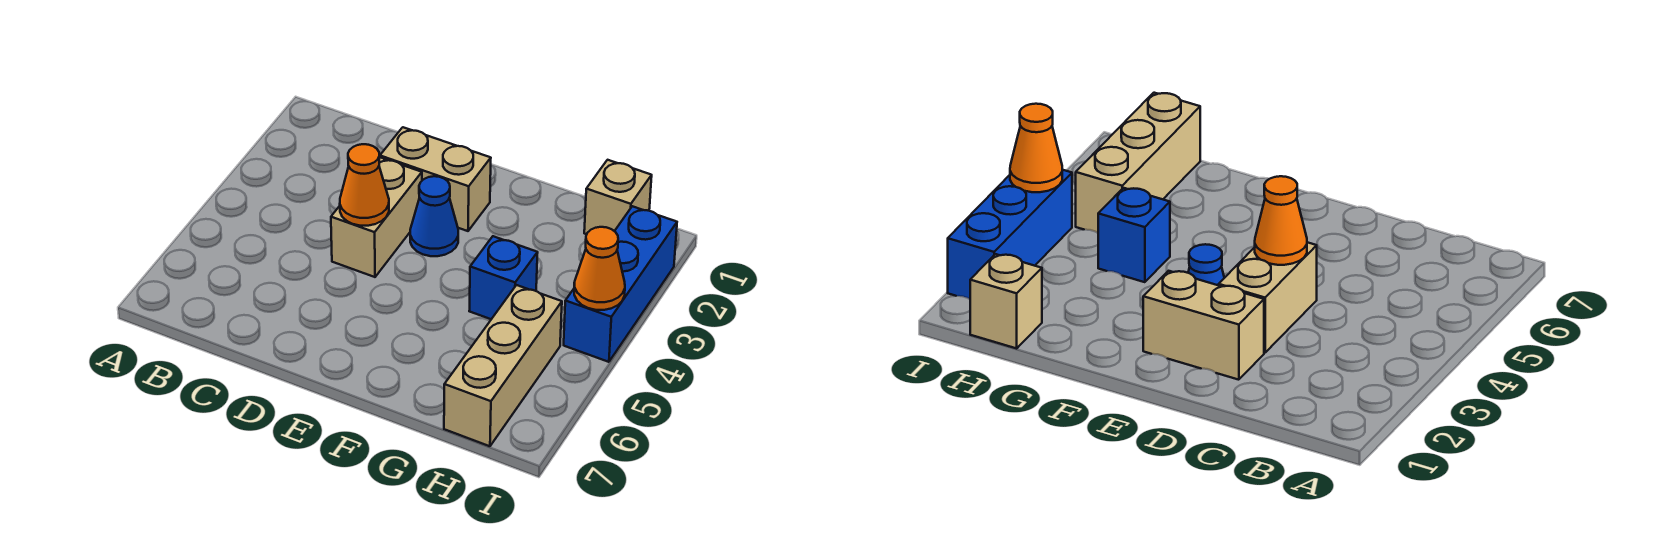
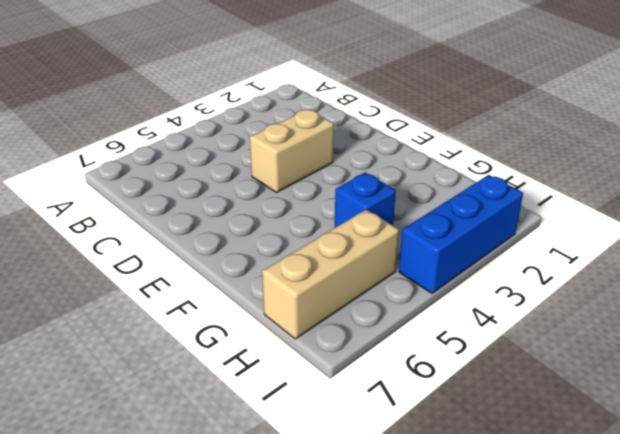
none -> tan brick D2:E2 level 1
none -> blue cone E3 level 1

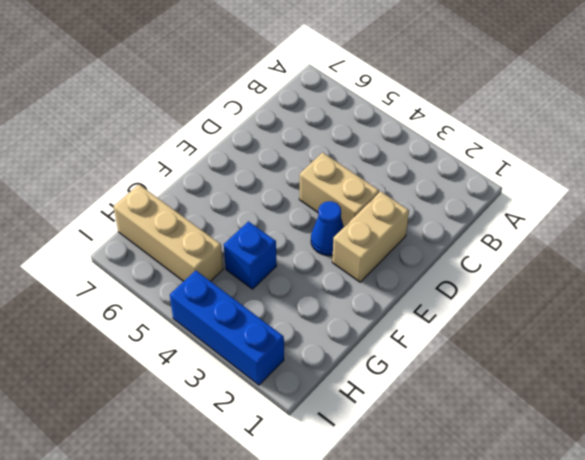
none -> tan brick H1 level 1
none -> orange cone D4 level 2

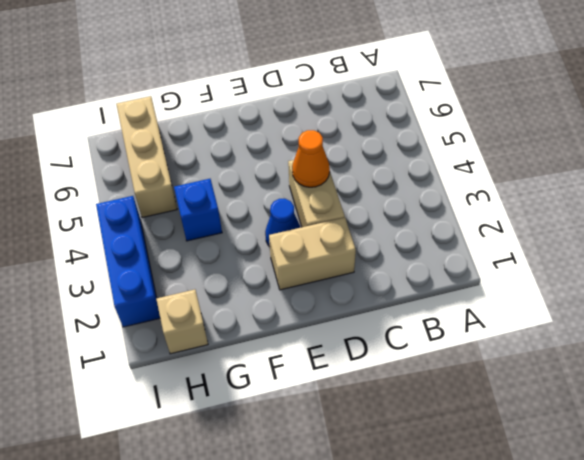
none -> orange cone I4 level 2

